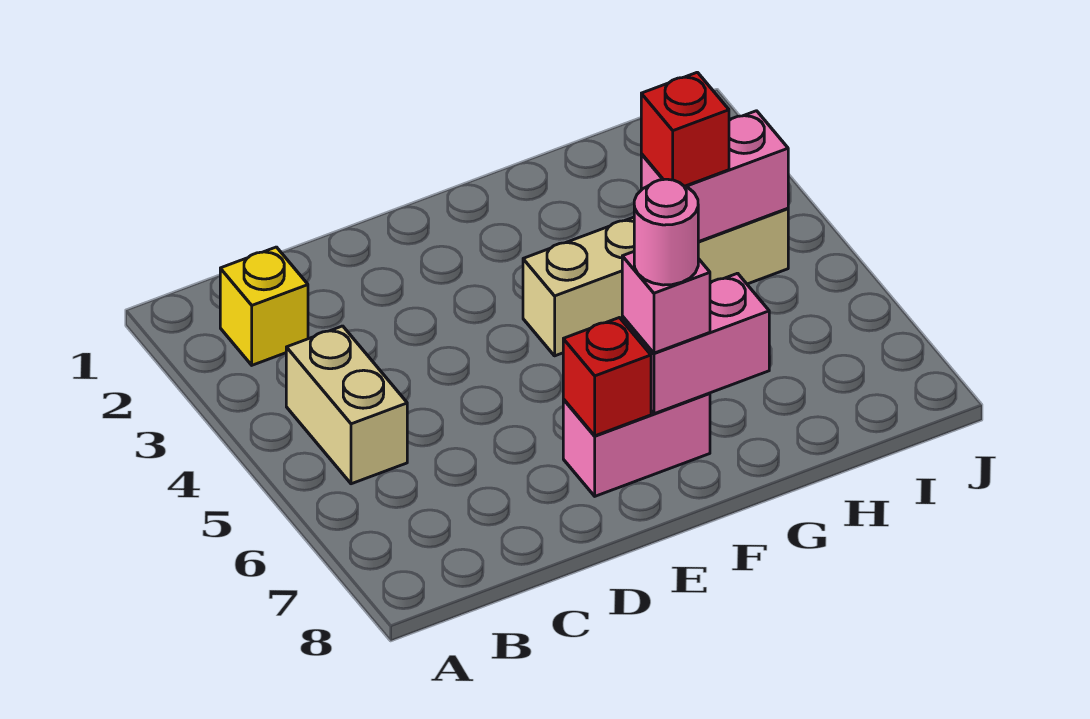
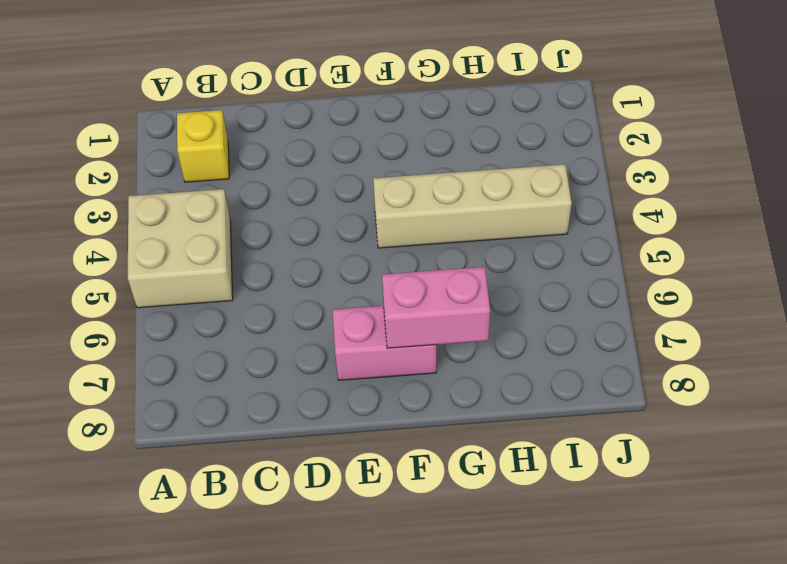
tan brick A4:B5 level 1 -> tan brick B4:B5 level 1
none -> red brick E7 level 2
none -> pink brick H4:I4 level 2

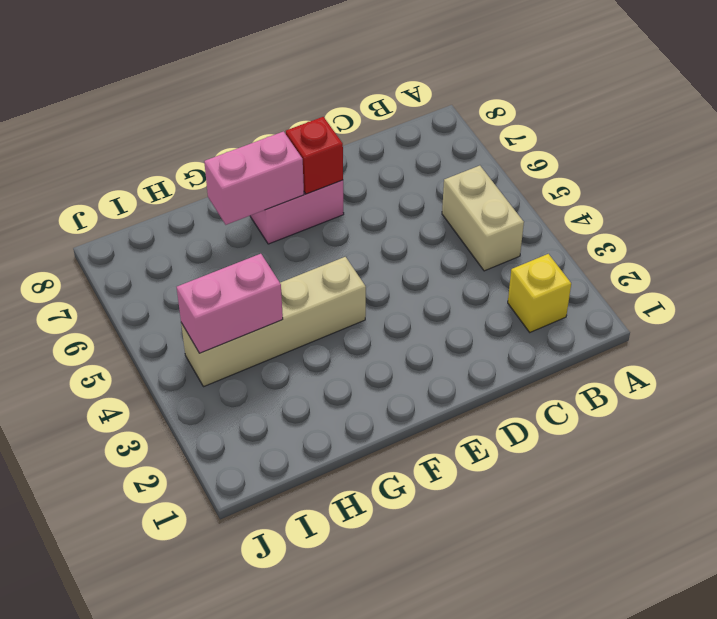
none -> pink brick F7 level 3
none -> red brick H4 level 3

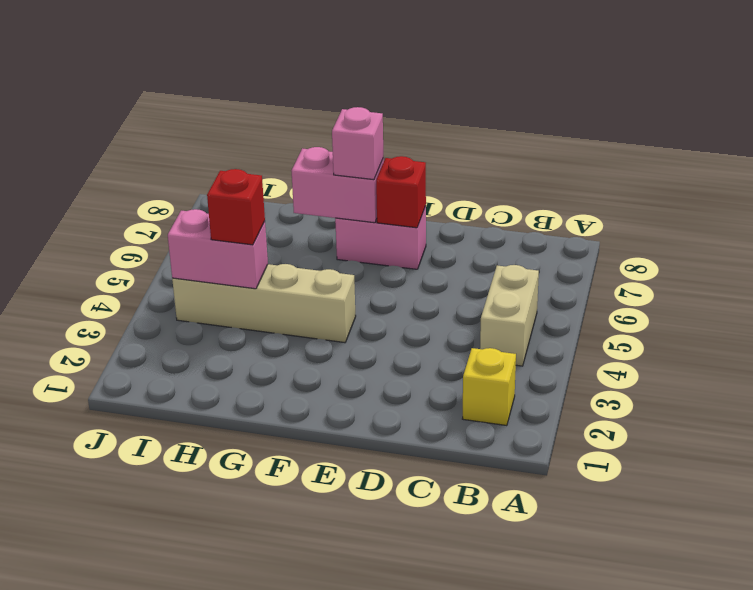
none -> pink round brick F7 level 4

